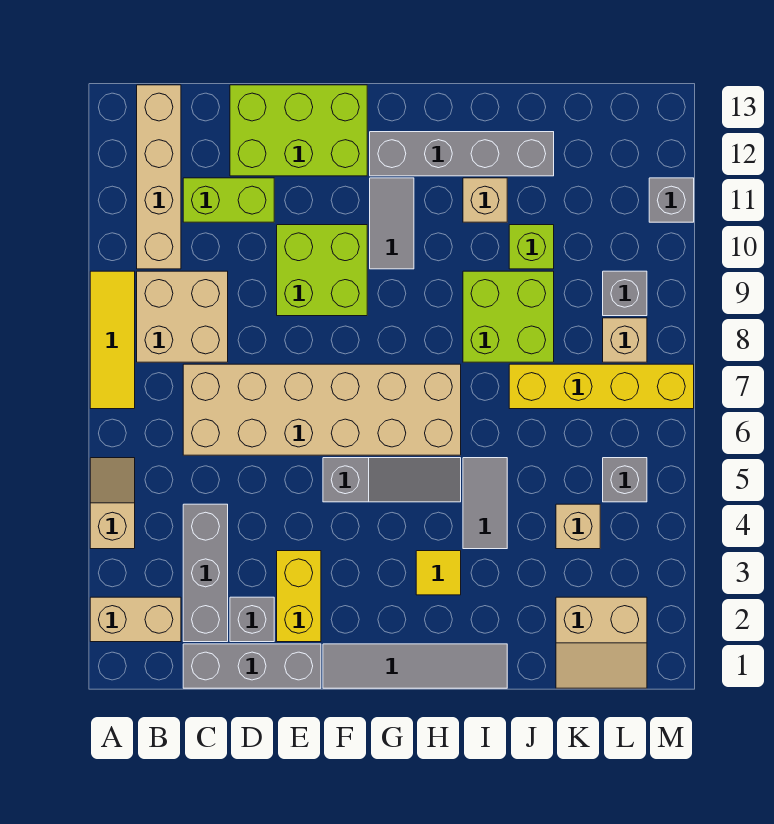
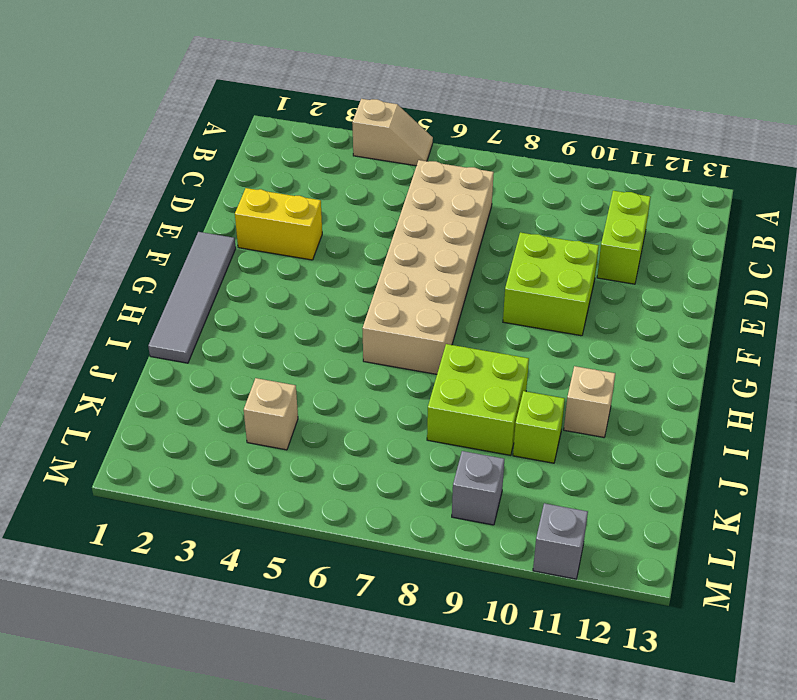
none -> tan brick A2:B2 level 1
none -> yellow tile A7:A9 level 1
none -> tan brick B8:C9 level 1

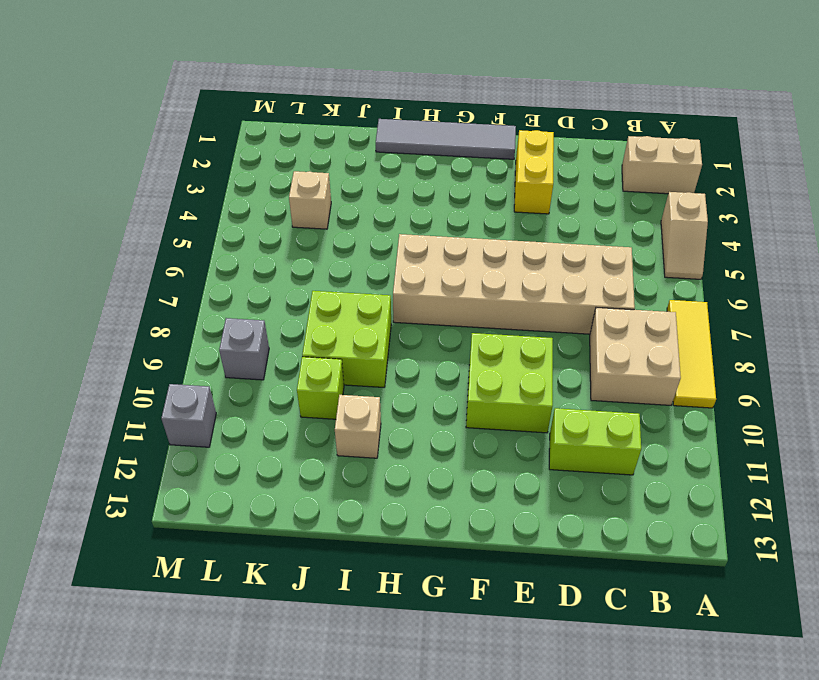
none -> tan brick B10:B13 level 1
none -> grey brick C1:E1 level 1
none -> grey brick C2:C4 level 1

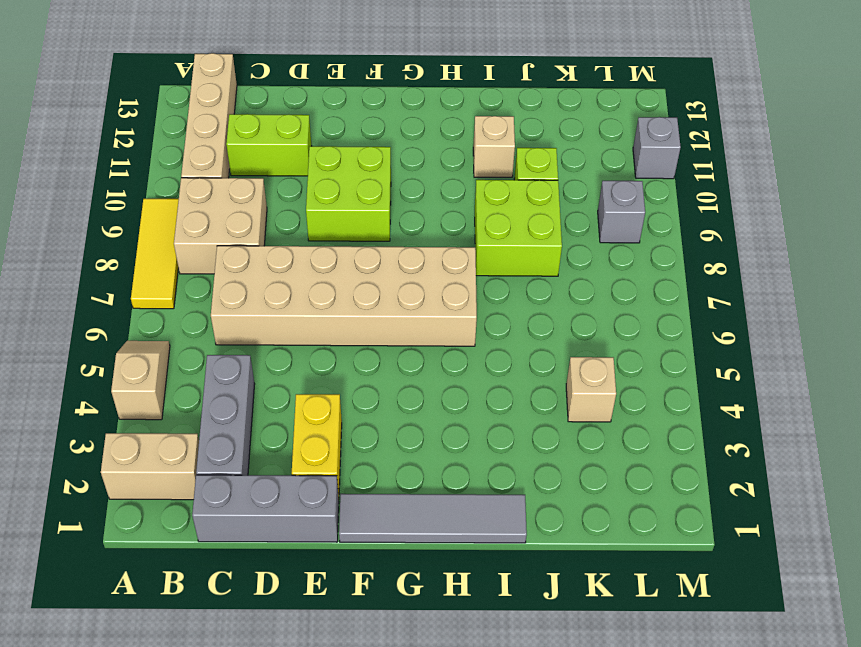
none -> grey brick D2 level 1
none -> lime brick D12:F13 level 1
none -> grey slope F5:H5 level 1 top F

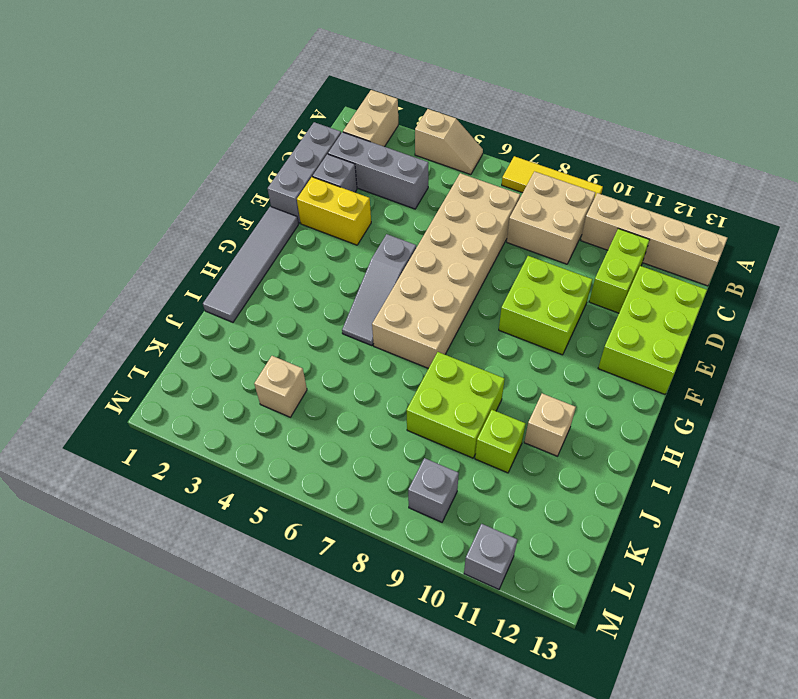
none -> grey tile G10:G11 level 1
none -> grey brick G12:J12 level 1
none -> yellow tile H3 level 1

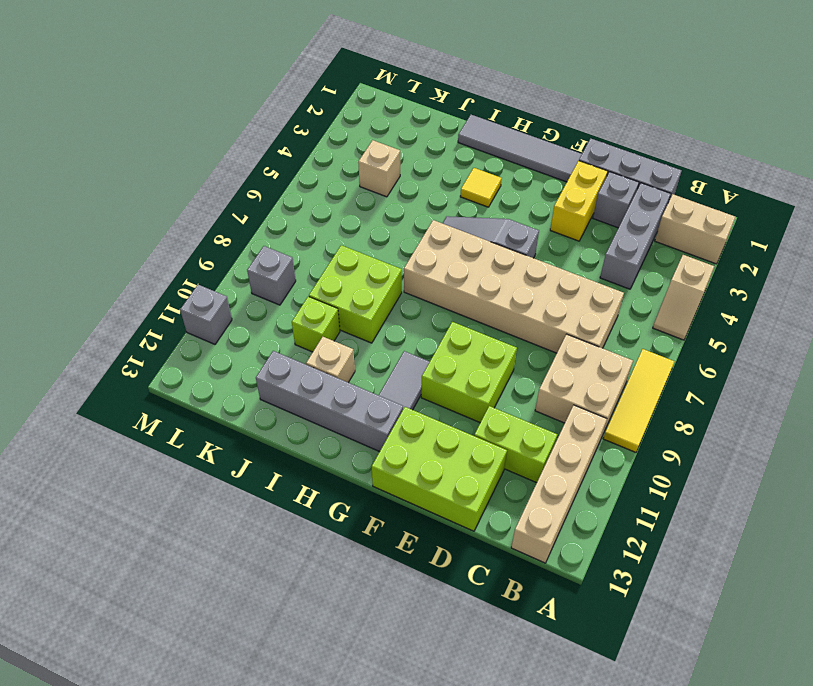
none -> grey tile I4:I5 level 1
none -> yellow brick J7:M7 level 1
none -> tan slope K1:L2 level 1 top 2

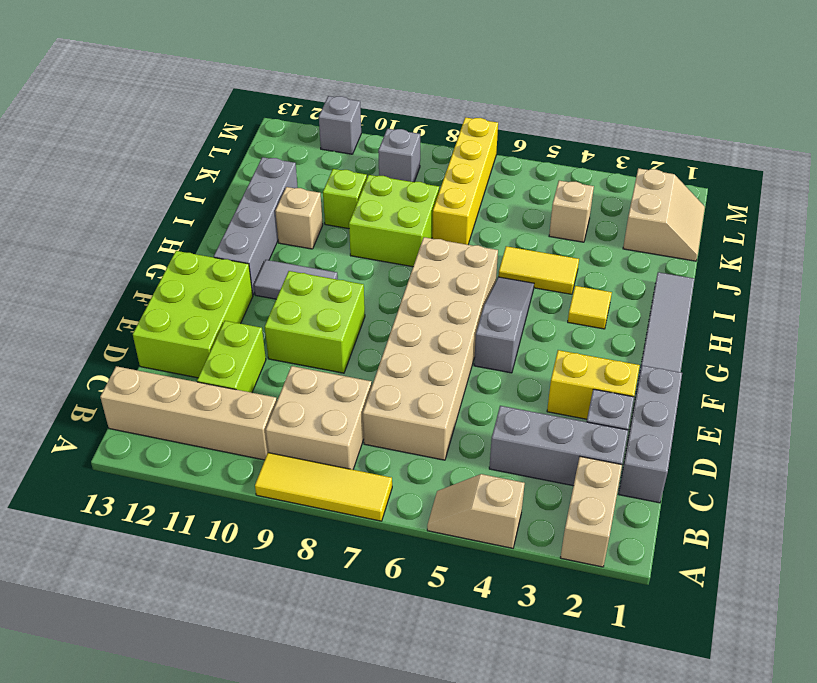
yellow tile I4:I5 level 1 -> grey tile I4:I5 level 1
none -> grey brick L5 level 1
none -> tan brick L8 level 1

